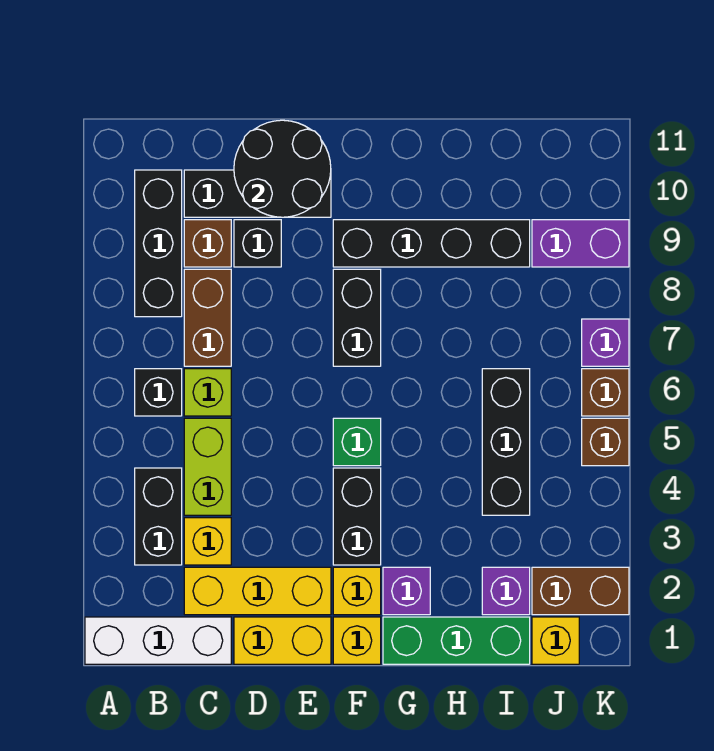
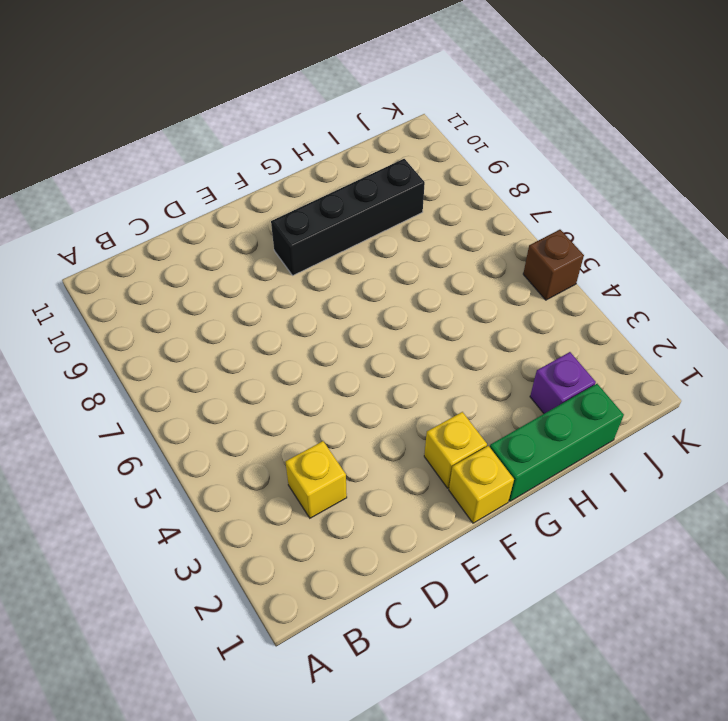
none -> white brick A1:C1 level 1
none -> black brick B3:B4 level 1
none -> black brick B6 level 1
none -> black brick B8:B10 level 1

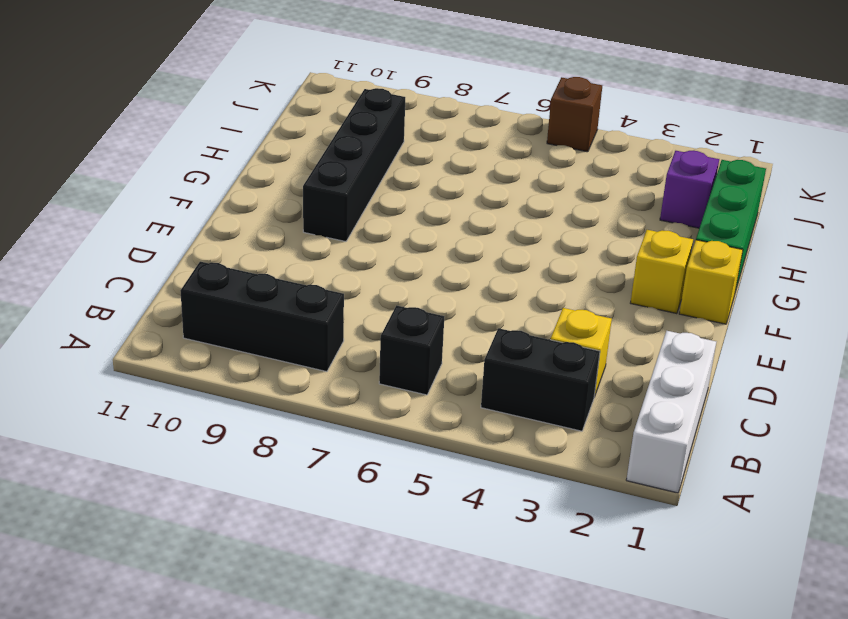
none -> yellow brick C2:E2 level 1
none -> lime brick C4:C5 level 1
none -> lime brick C6 level 1
none -> brown brick C7:C8 level 1

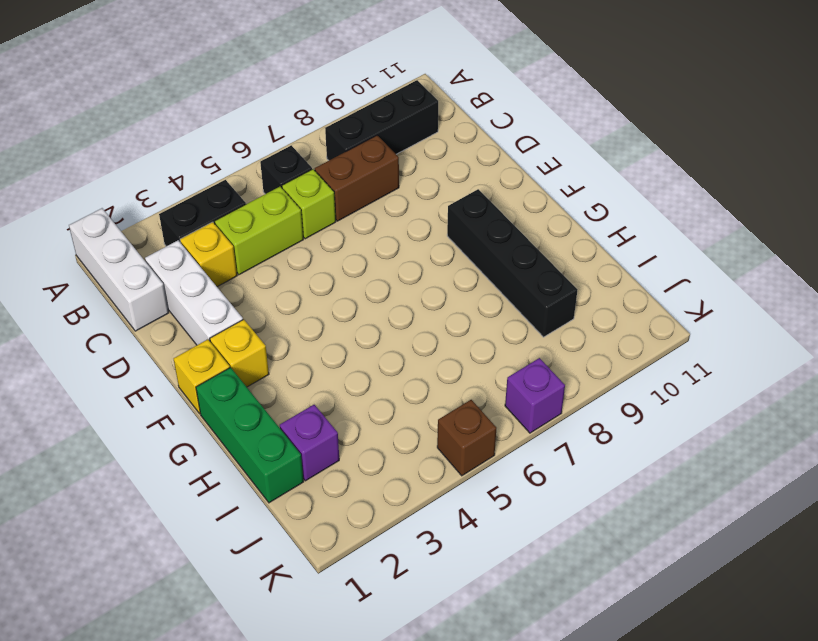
white brick C2:E2 level 1 -> yellow brick C2:E2 level 1
none -> brown brick C9 level 1
none -> black brick C10:E10 level 1
none -> yellow brick D1:E1 level 1
none -> black brick D9 level 1

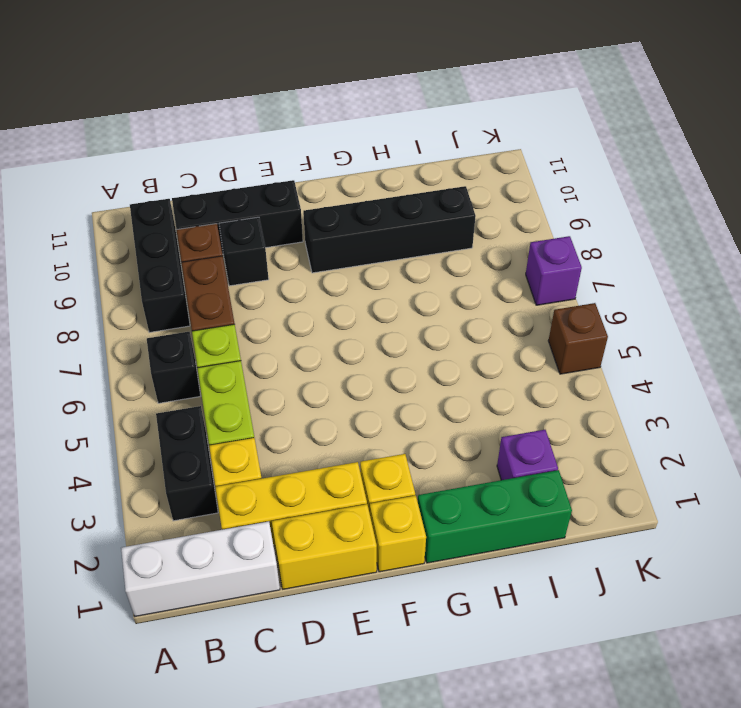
none -> black brick F3:F4 level 1
none -> green brick F5 level 1
none -> black brick F7:F8 level 1
none -> purple brick G2 level 1

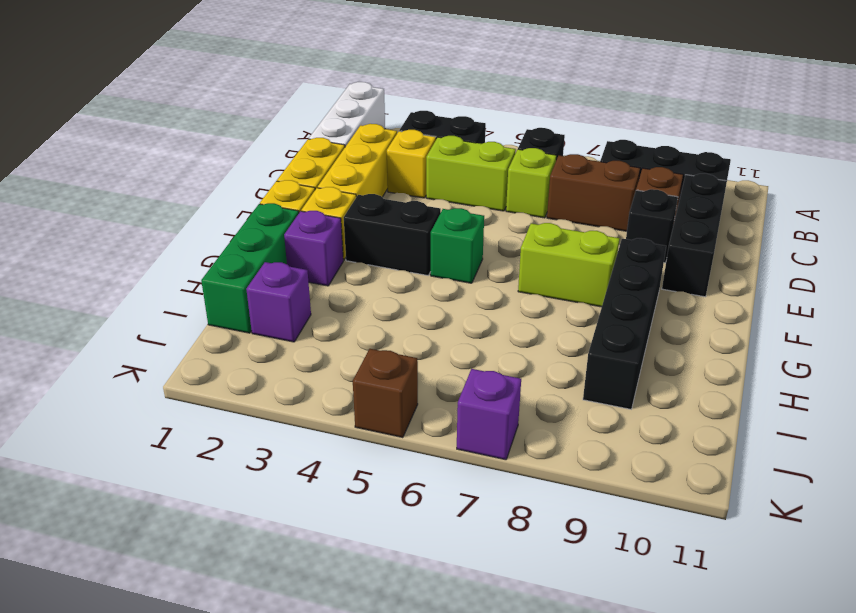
lime brick F7:F8 level 1 -> black brick F7:F8 level 1
none -> black brick I4:I6 level 1
none -> yellow brick J1 level 1
none -> brown brick J2:K2 level 1
none -> purple brick J9:K9 level 1

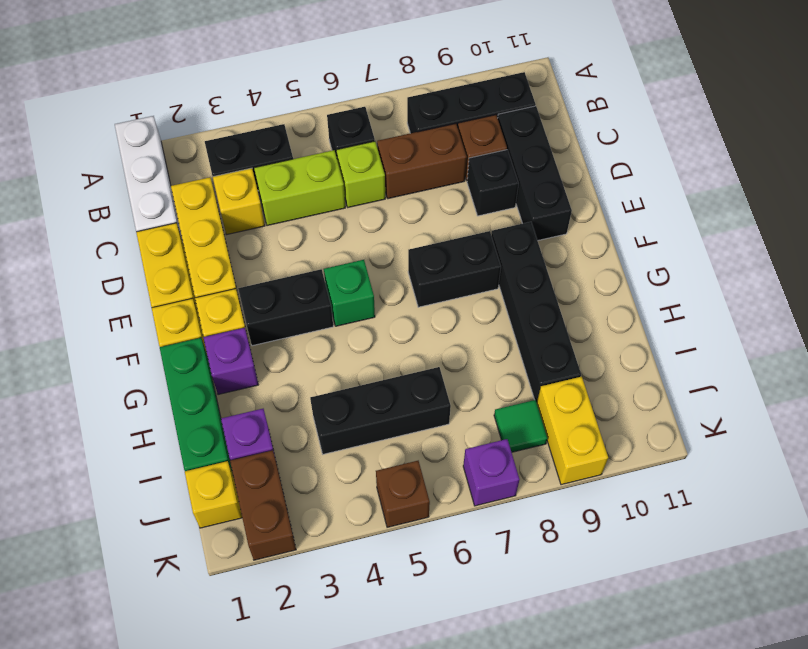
green tile J8 level 1 -> none
yellow brick J9:K9 level 1 -> purple brick J9:K9 level 1
none -> brown brick K6 level 1
none -> black round brick D10:E11 level 2

